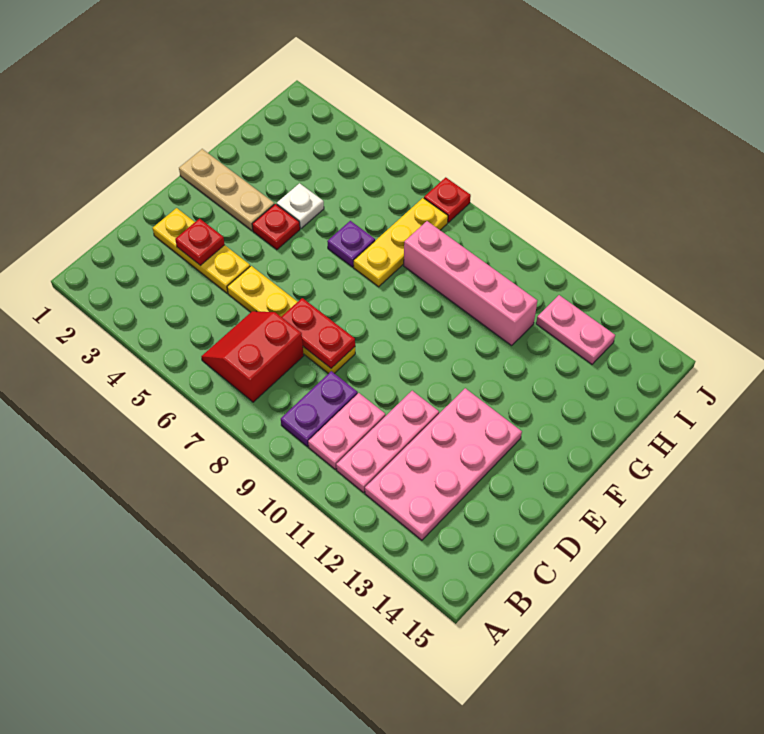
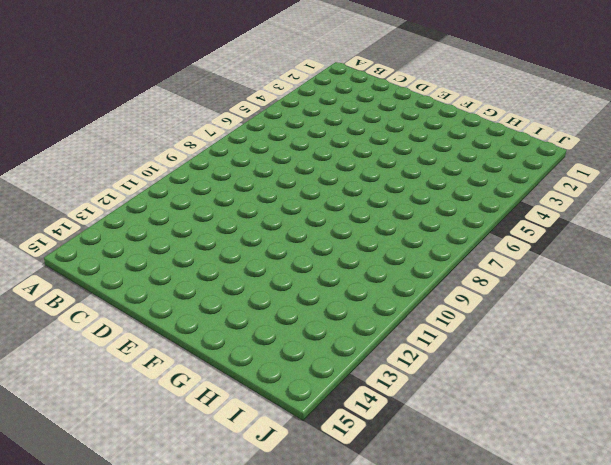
none -> red slope B6:C7 level 1 top 7
none -> purple plate B9:C9 level 1
none -> pink plate B10:C10 level 1

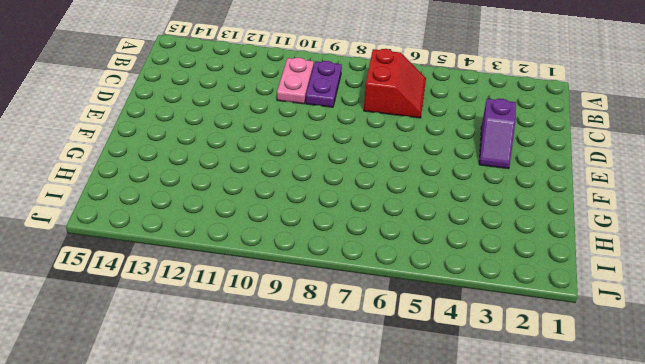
purple slope D3:E3 level 1 top D -> yellow plate D2:D4 level 1
none -> pink plate B11:D11 level 1
none -> pink plate B12:E13 level 1
none -> yellow plate D5:D8 level 1

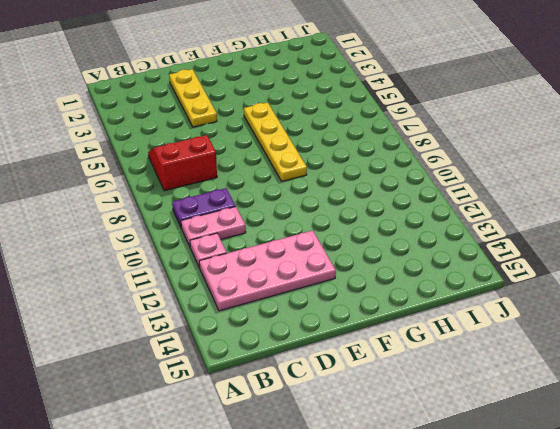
pink plate B11 level 1 -> pink plate B11:D11 level 1
yellow plate F5:F8 level 1 -> yellow plate D5:D8 level 1
none -> tan plate F1:F3 level 1
none -> red plate F4 level 1
none -> white plate G4 level 1

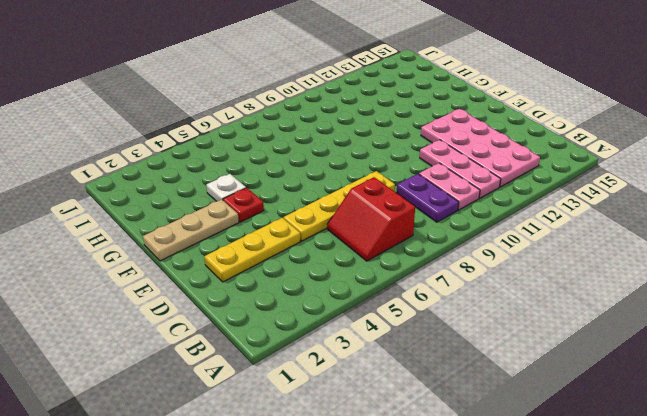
none -> purple plate G6 level 1
none -> yellow plate G7:I7 level 1
none -> pink brick H8:H11 level 1

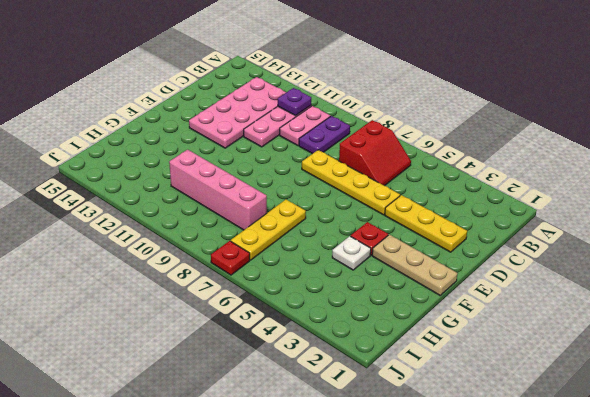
purple plate B11 level 2 -> purple plate G6 level 1
none -> pink plate I12:I13 level 1
none -> red plate D3 level 2
none -> red plate D7:D8 level 2

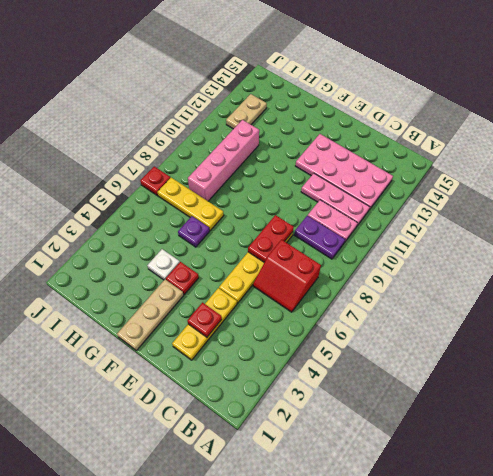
tan plate I12:I13 level 1 -> pink plate I12:I13 level 1

